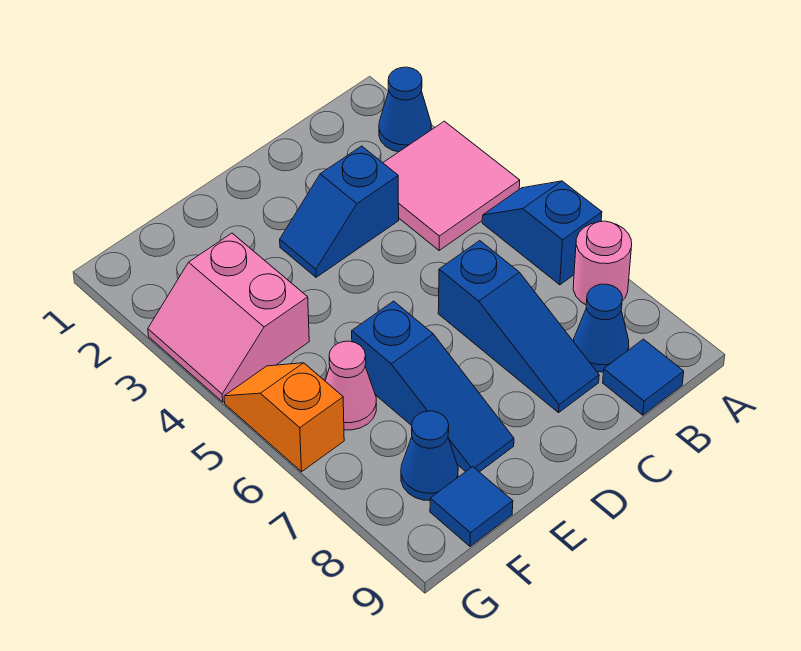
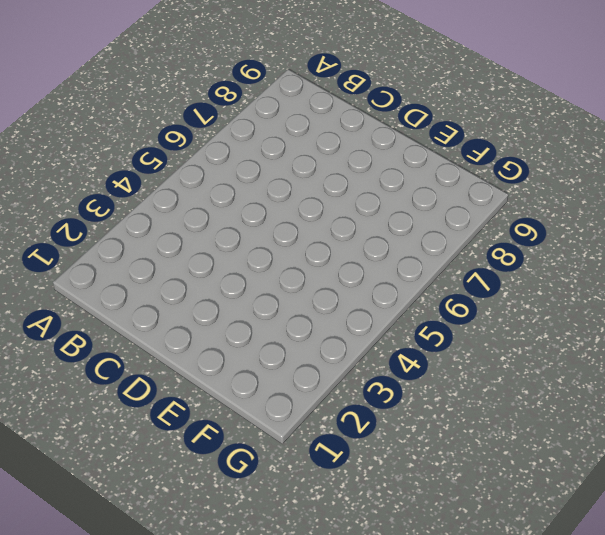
none -> blue cone A2 level 1
none -> pink tile A3:B4 level 1
none -> blue slope A5:A6 level 1 top 6

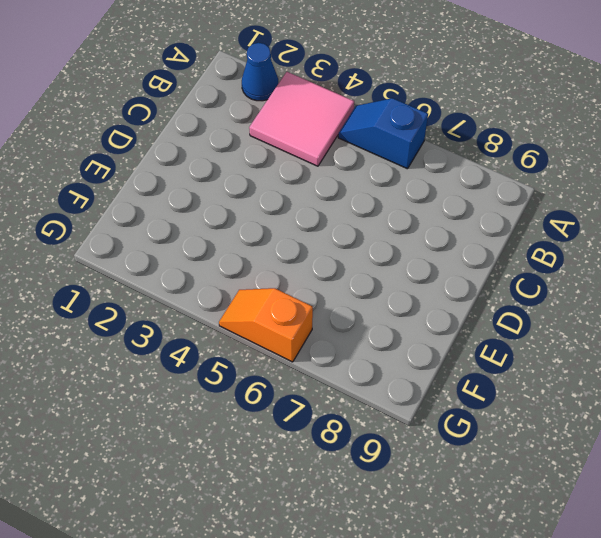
none -> pink round brick A7 level 1
none -> blue cone B8 level 1
none -> blue tile B9 level 1

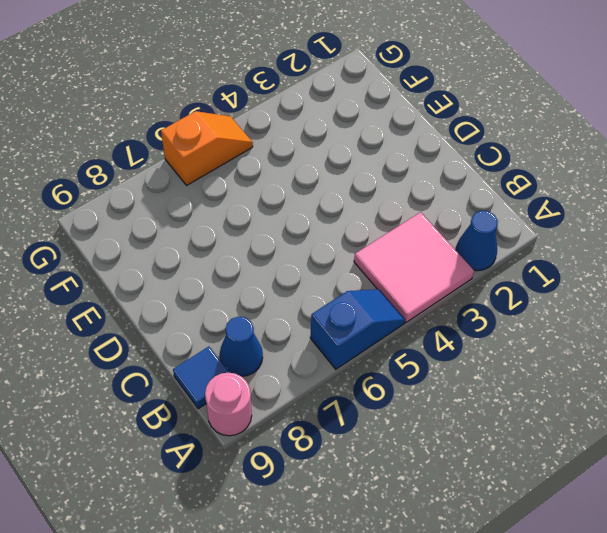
pink round brick A9 level 1 -> pink round brick A7 level 1
none -> blue slope C3:D3 level 1 top C
none -> blue slope C6:C8 level 1 top 6
none -> blue slope E6:E8 level 1 top 6

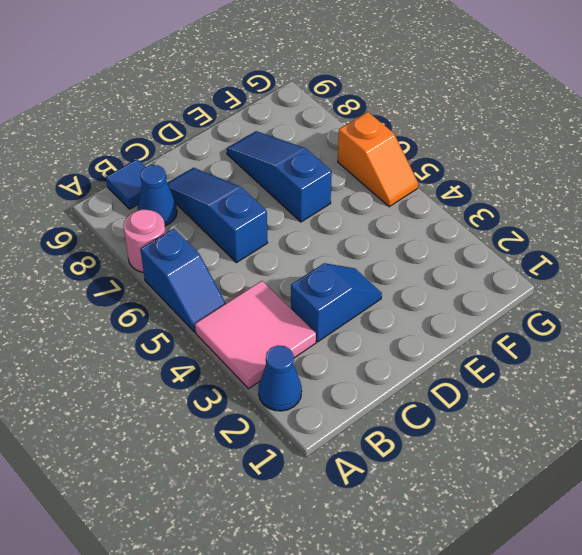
none -> pink slope F3:G4 level 1 top F
none -> pink cone F6 level 1
none -> blue cone F8 level 1

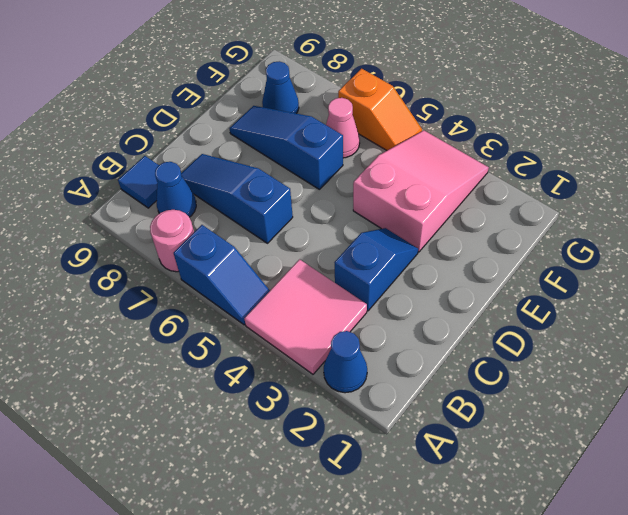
pink slope E3:G4 level 1 top E -> pink slope F3:G4 level 1 top F
none -> blue tile F9 level 1

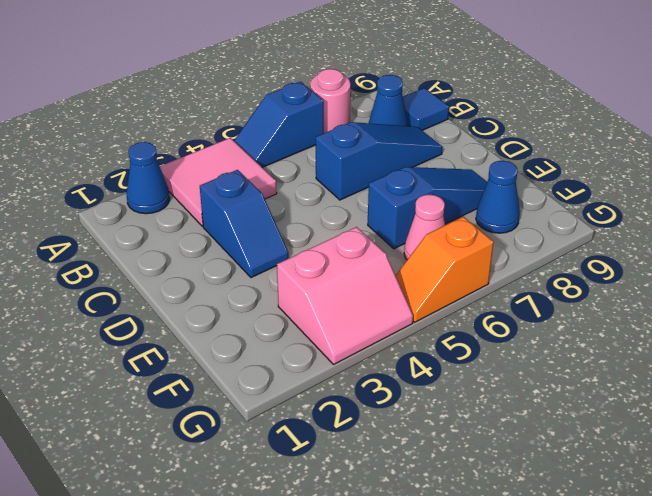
none -> blue tile F9 level 1

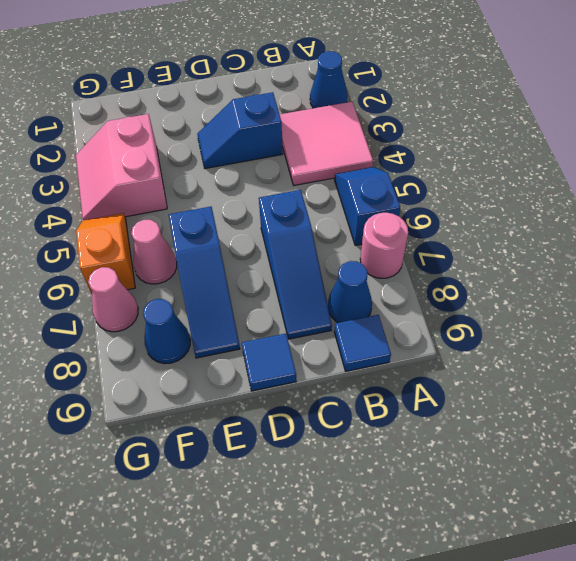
blue tile D9 level 1 -> blue tile F9 level 1
pink cone G7 level 1 -> none

